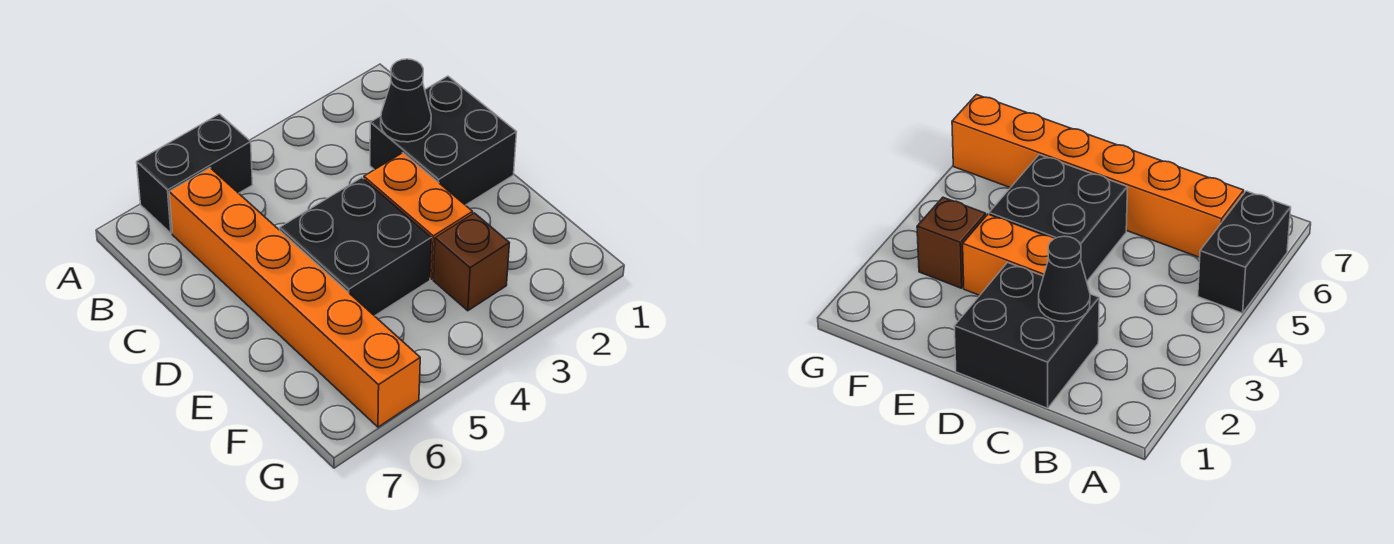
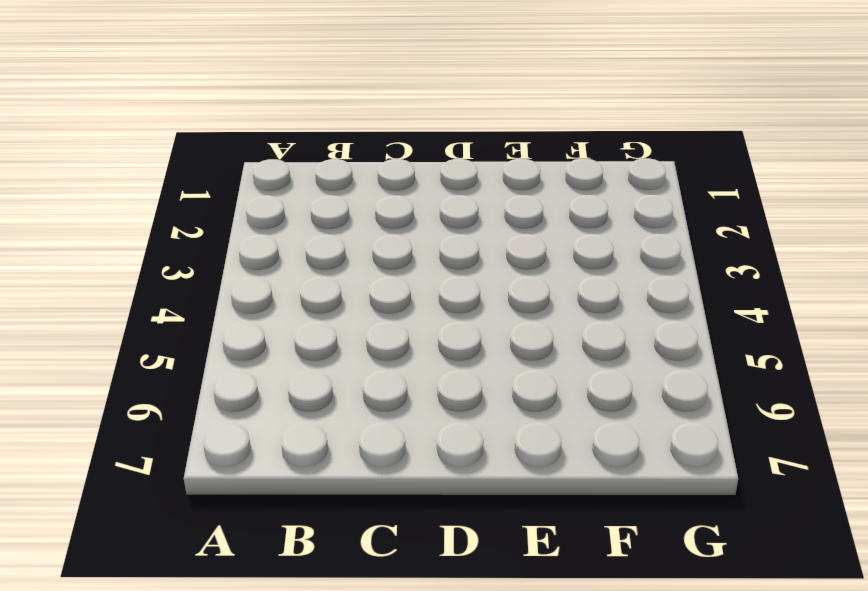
none -> black brick A5:A6 level 1
none -> orange brick B6:G6 level 1

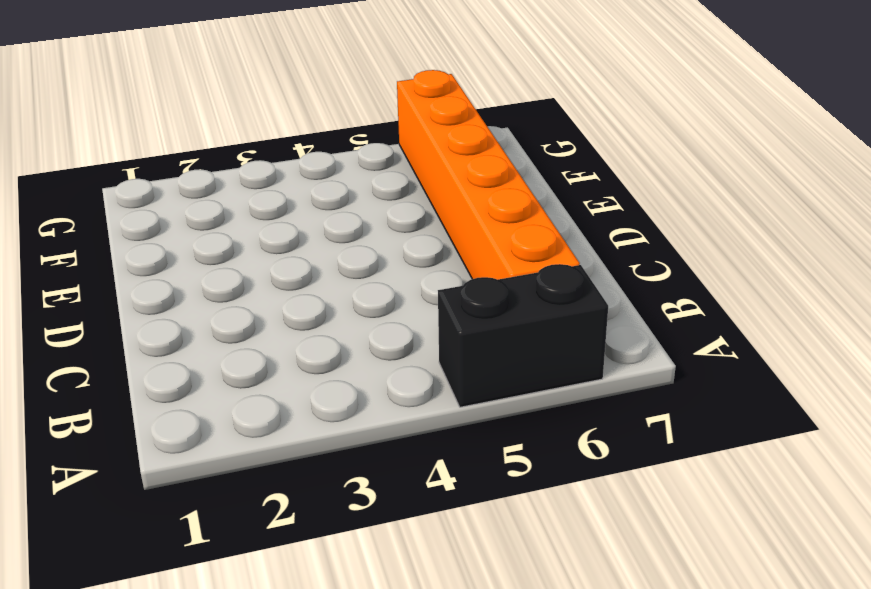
none -> black brick C1:D2 level 1
none -> orange brick D3:E3 level 1

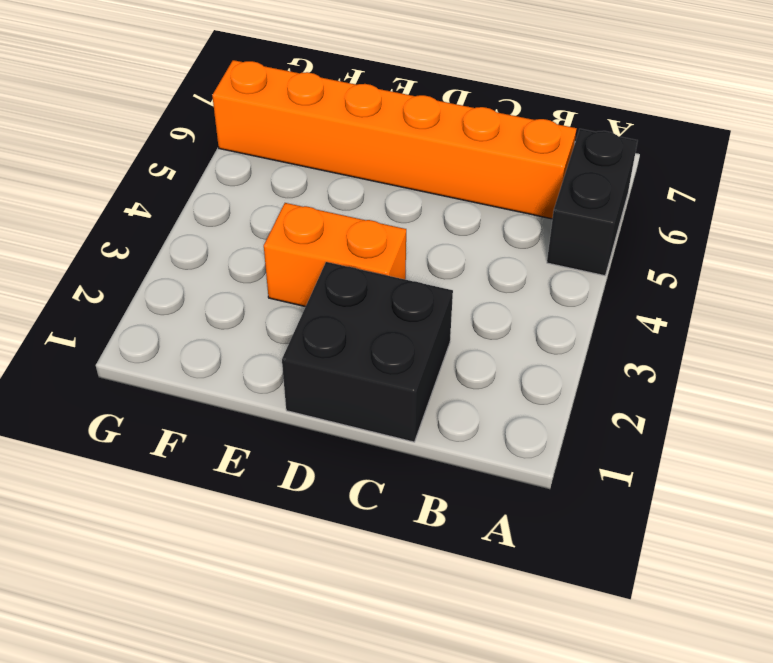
none -> black brick D4:E5 level 1
none -> brown brick F3 level 1

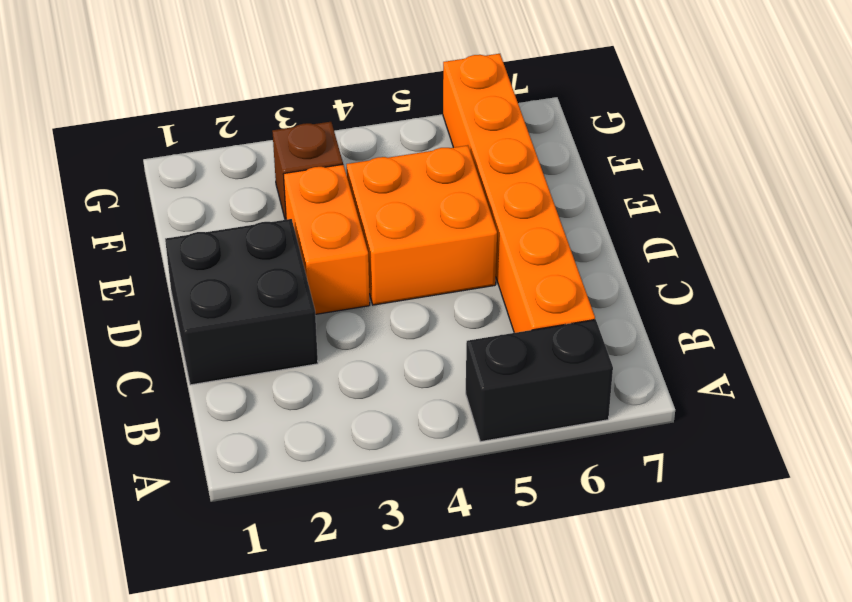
orange brick D4:E5 level 1 -> black brick D4:E5 level 1
none -> black cone C2 level 2

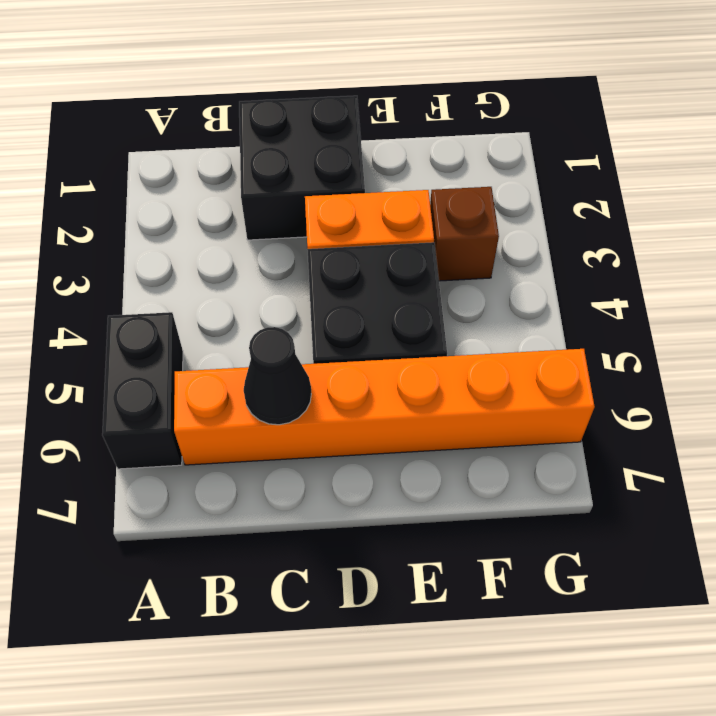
black cone C6 level 2 -> black cone C2 level 2

